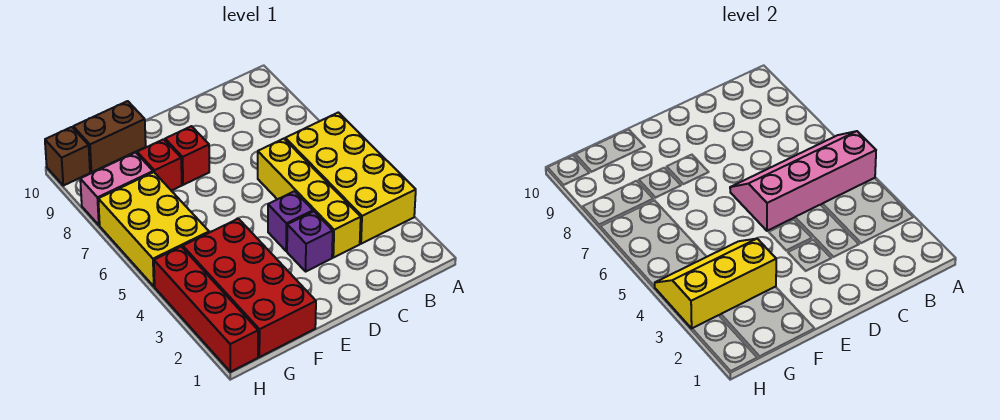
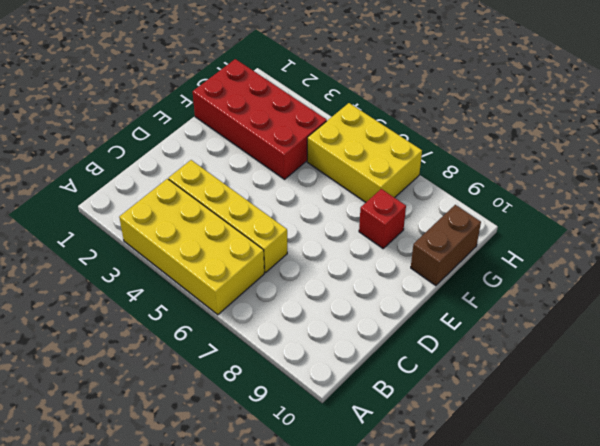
none -> purple brick D3 level 1
none -> purple brick D4 level 1
none -> red brick E8 level 1

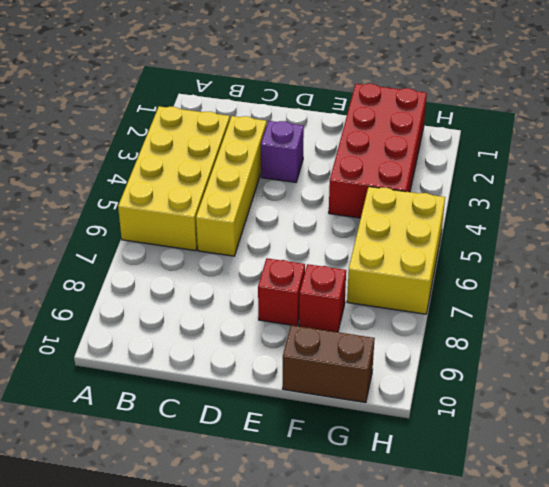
none -> purple brick D4 level 1
none -> pink brick G8:H8 level 1
none -> red brick H1:H4 level 1

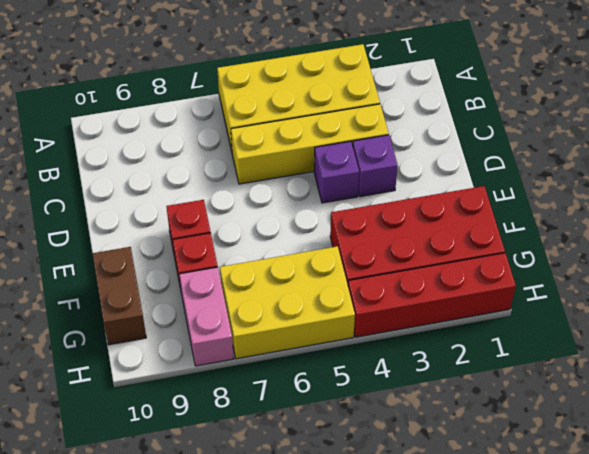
none -> brown brick H10 level 1
none -> pink slope A5:D6 level 2 top 5
none -> yellow slope F3:H4 level 2 top 3

